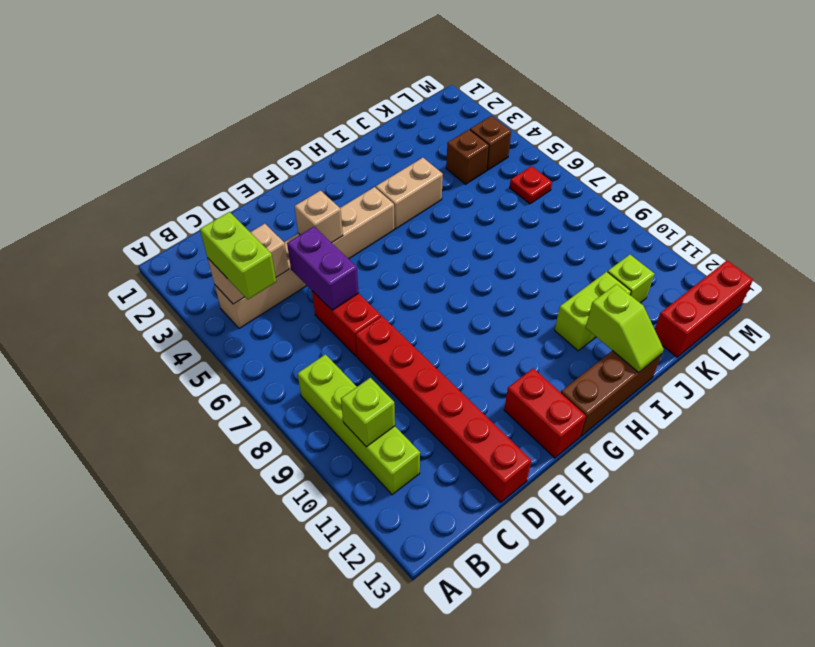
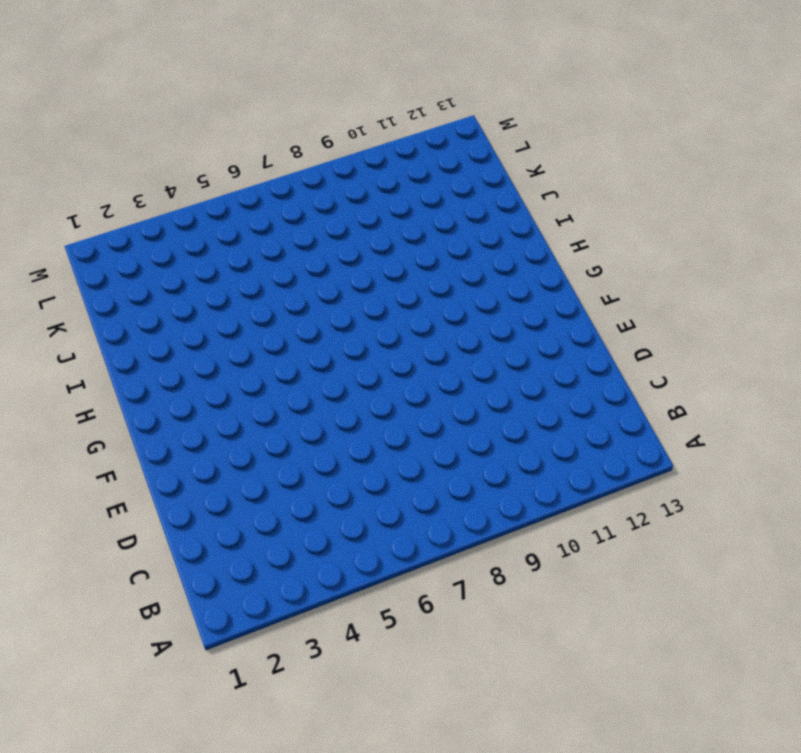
none -> tan brick B4:G4 level 1
none -> lime brick B8:B11 level 1
none -> red brick D6:D7 level 1

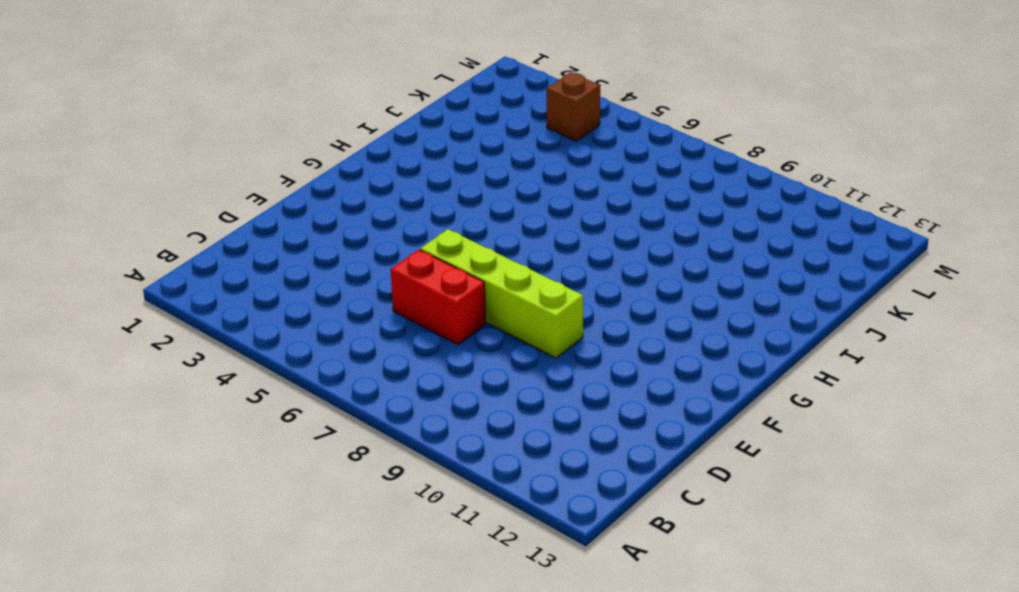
lime brick E6:E9 level 1 -> lime brick B8:B11 level 1
none -> tan brick B4:G4 level 1
none -> red brick D8:D13 level 1
none -> red brick F12:F13 level 1

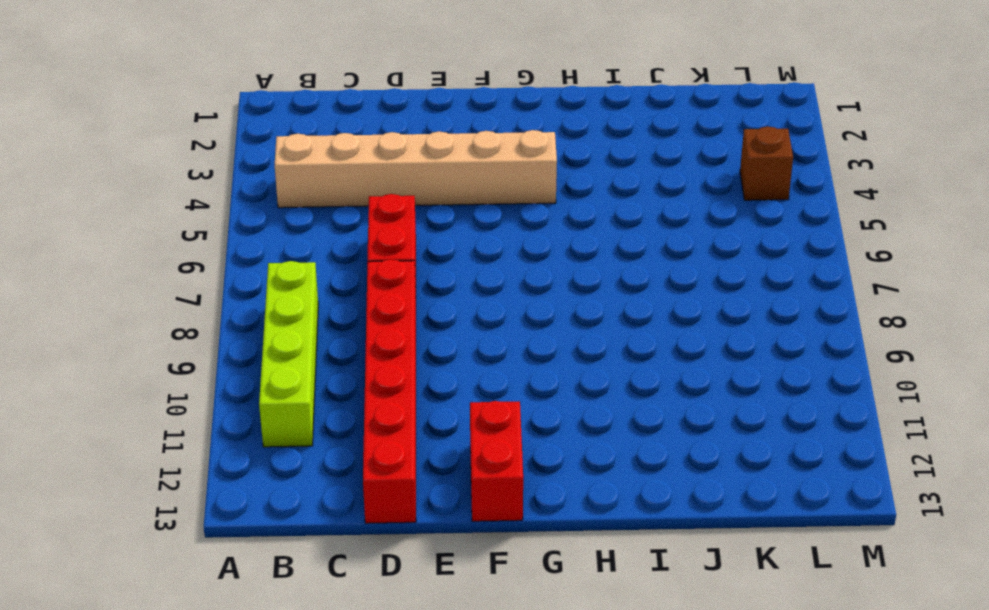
none -> brown brick G13:I13 level 1
none -> tan brick H4:I4 level 1
none -> lime brick I11:J11 level 1

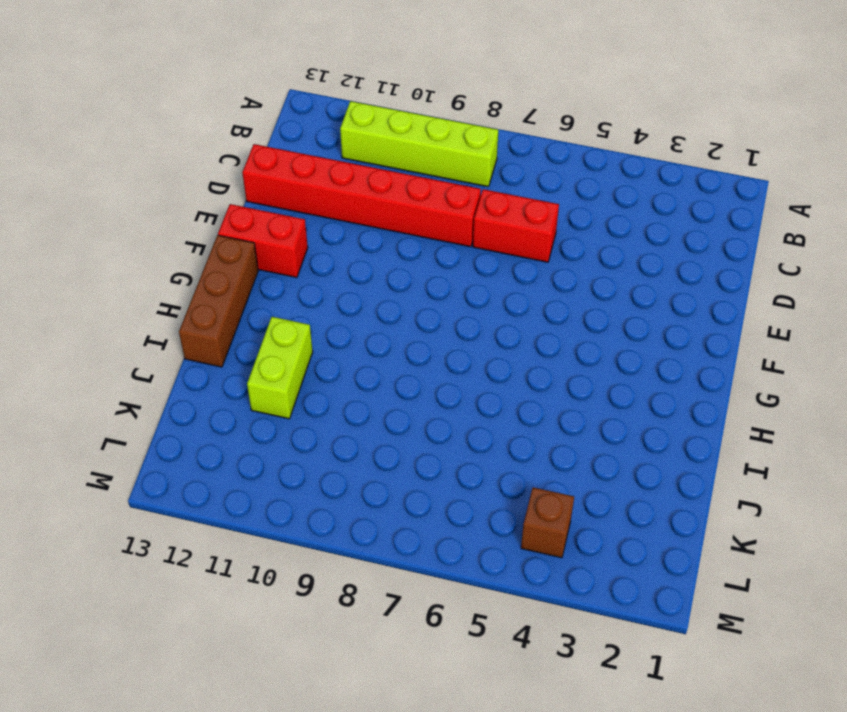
none -> tan brick B4:G4 level 1
none -> tan brick H4:I4 level 1
none -> brown brick K4 level 1

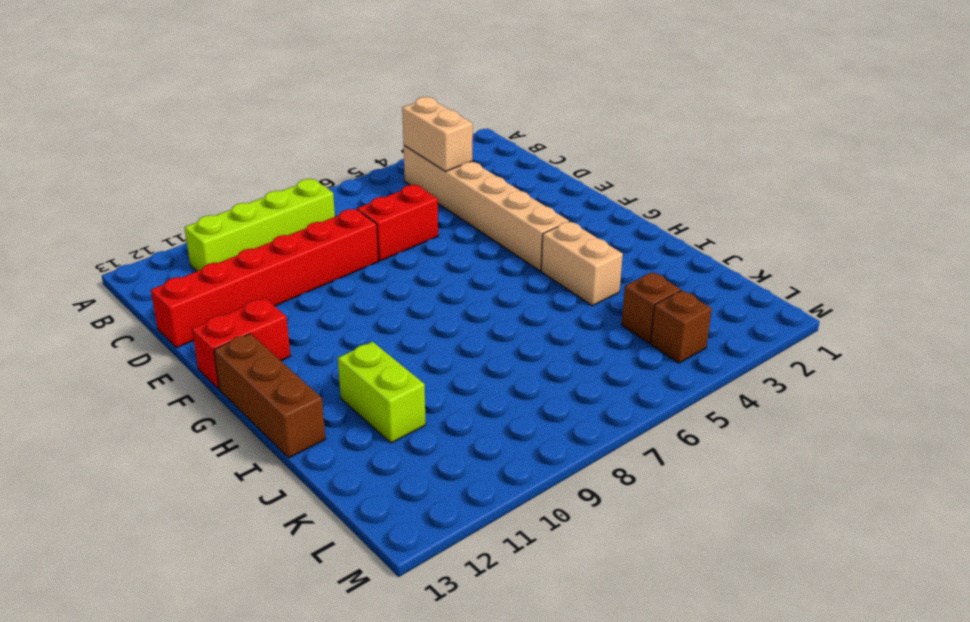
none -> lime brick K11 level 1
none -> red brick K13:M13 level 1
none -> red plate L6 level 1

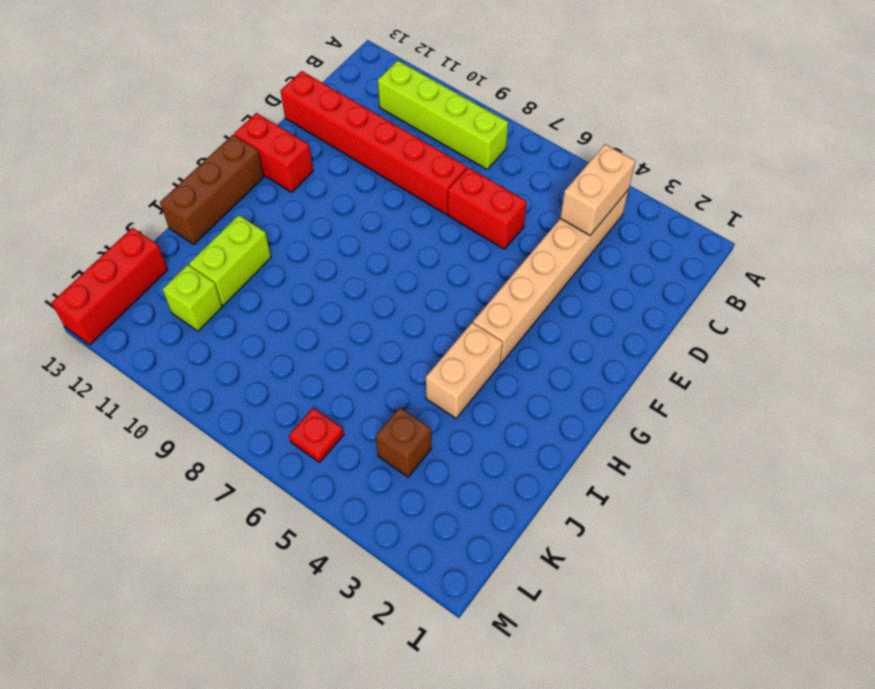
none -> brown brick L4 level 1
none -> lime brick B10 level 2
none -> purple brick D5:D6 level 2

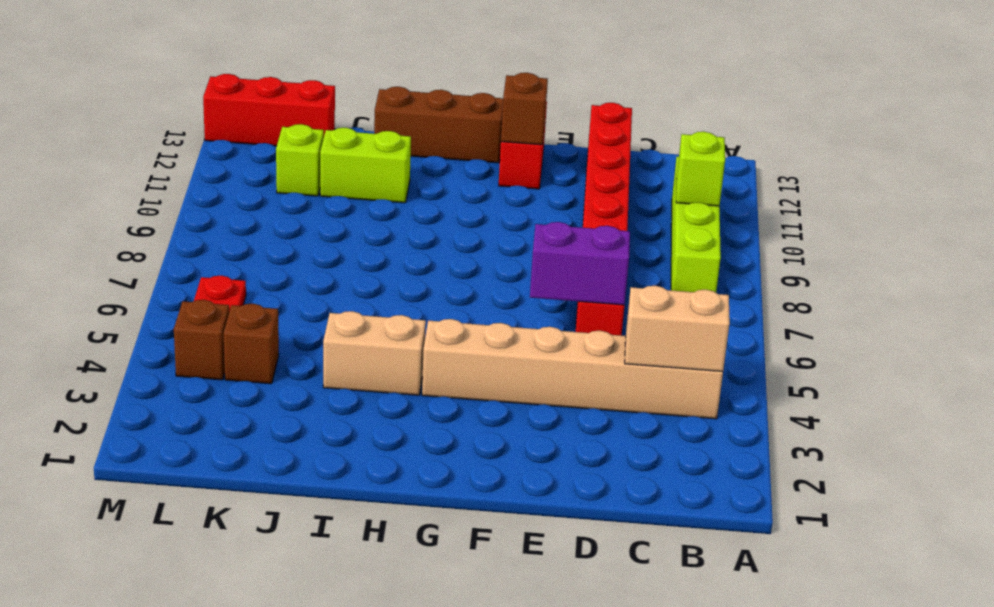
purple brick D6:E6 level 2 -> purple brick D5:D6 level 2
brown brick F12 level 2 -> none
none -> tan brick E4 level 2
none -> lime slope I12:I13 level 2 top 12
none -> lime brick B4:B5 level 3

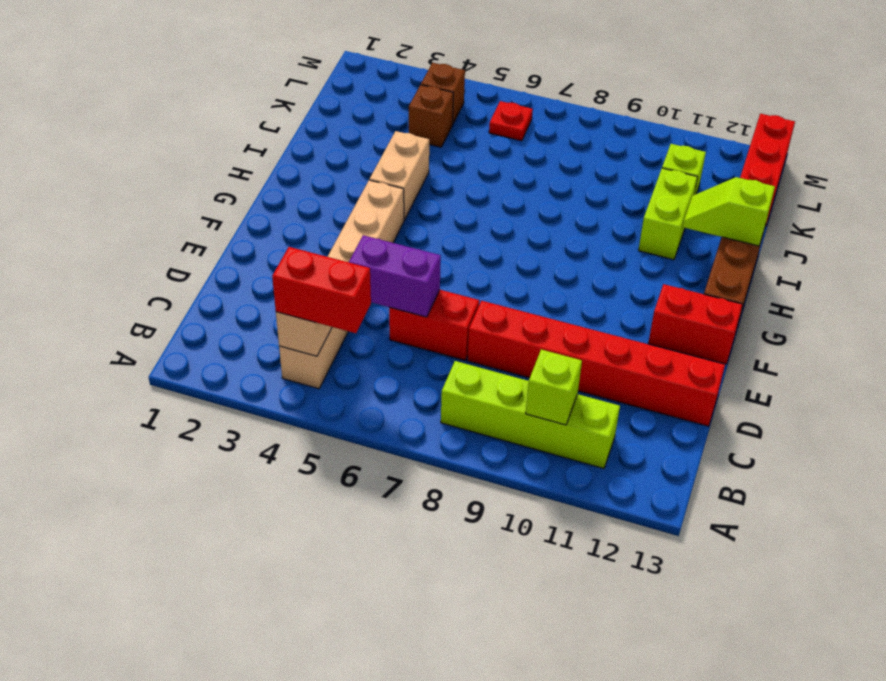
red brick B4:B5 level 3 -> lime brick B4:B5 level 3
lime slope I12:I13 level 2 top 13 -> lime slope I12:I13 level 2 top 12
none -> tan brick E4 level 2

